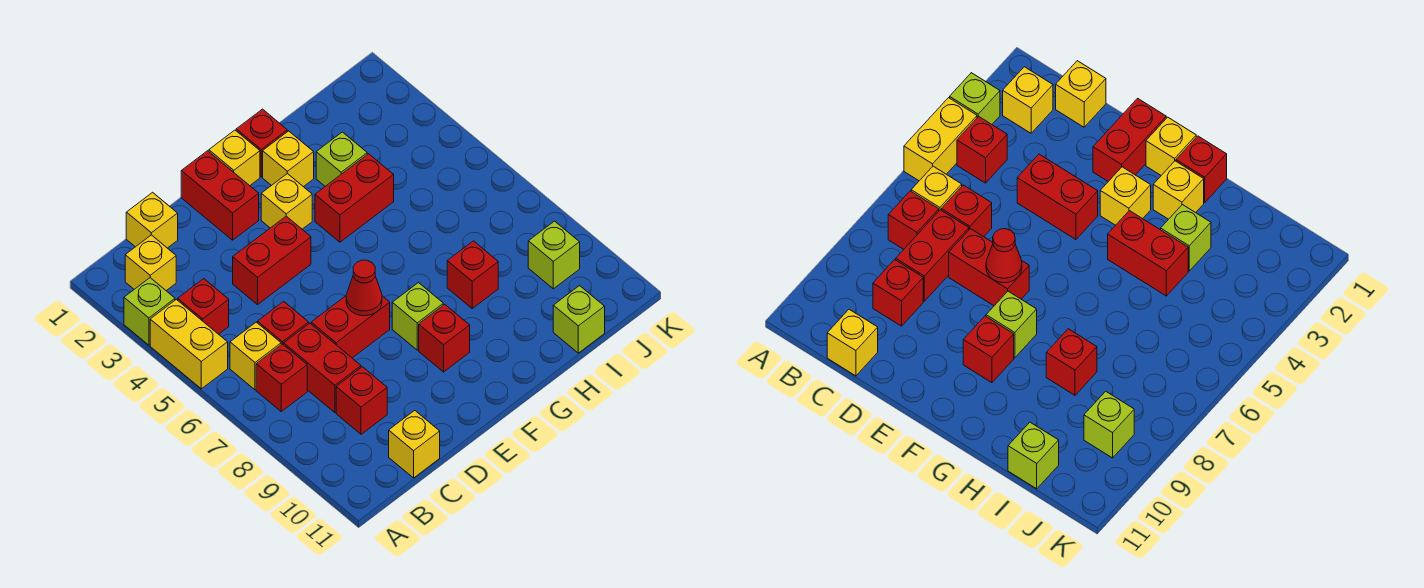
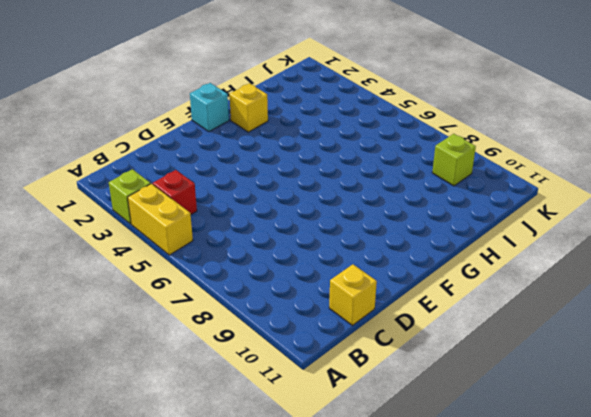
cyan brick F1 level 1 -> yellow brick F1 level 1
none -> yellow brick B2 level 1
none -> yellow brick B6 level 1
none -> red brick B7 level 1

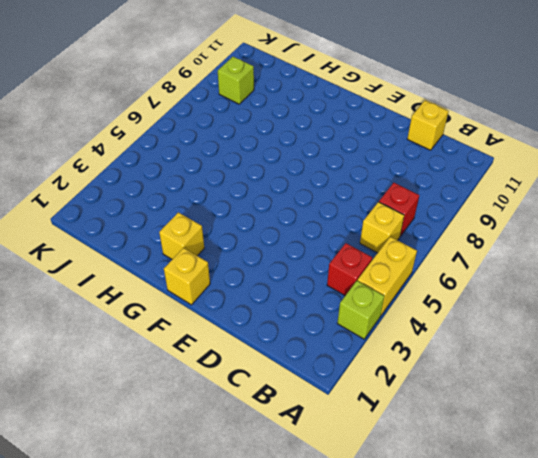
none -> yellow brick B2 level 1
none -> yellow brick C1 level 1
none -> red brick C6 level 1

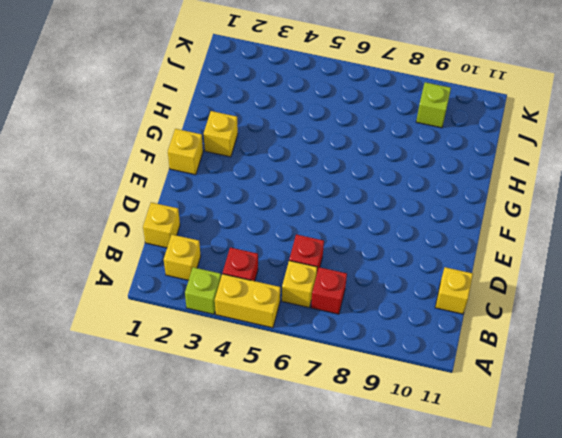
none -> red brick C7:C8 level 1
none -> red brick C9 level 1
none -> red brick D4:E4 level 1

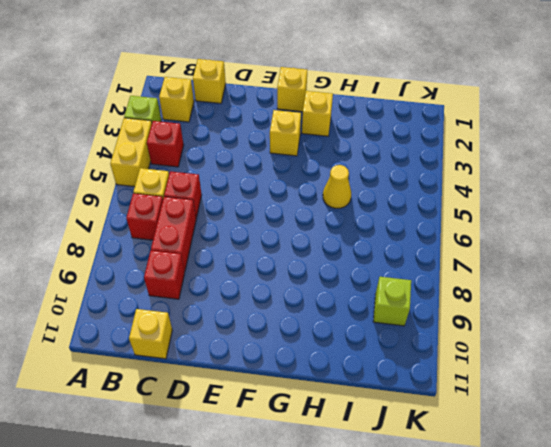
yellow cone H5 level 1 -> none
none -> red brick D4:E4 level 1
none -> red brick D7:E7 level 1
none -> red brick E1:E2 level 1

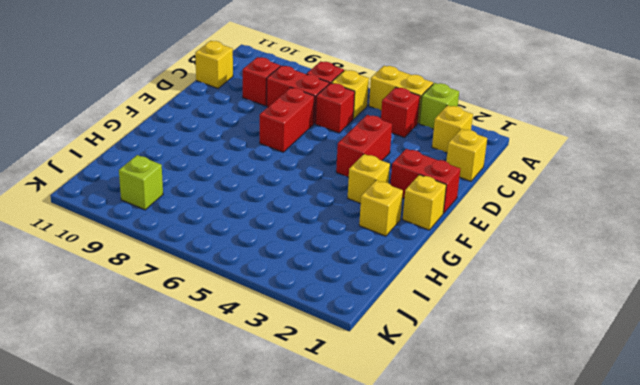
none -> lime brick F8 level 1
none -> red brick F9 level 1
none -> red brick G1 level 1

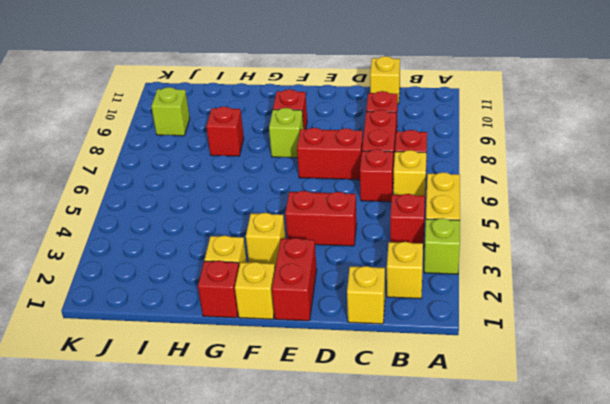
none -> red brick G4:H4 level 1
none -> lime brick H3 level 1
none -> lime brick I11 level 1

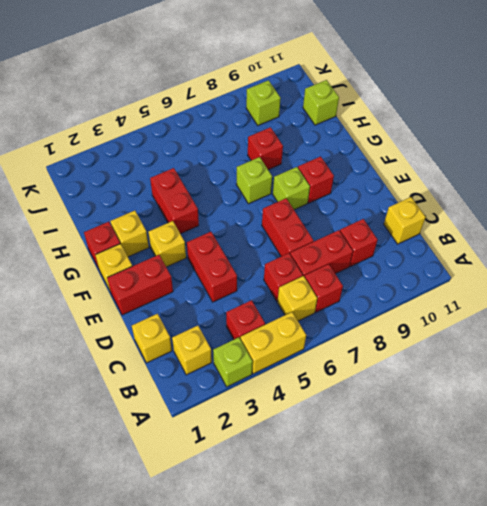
lime brick G7 level 1 -> lime brick H3 level 1
none -> red cone E7 level 2

